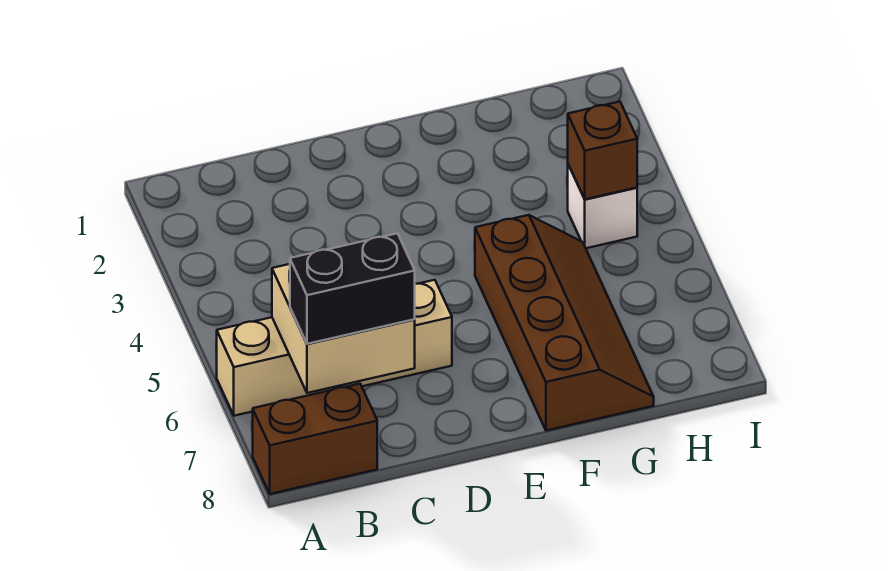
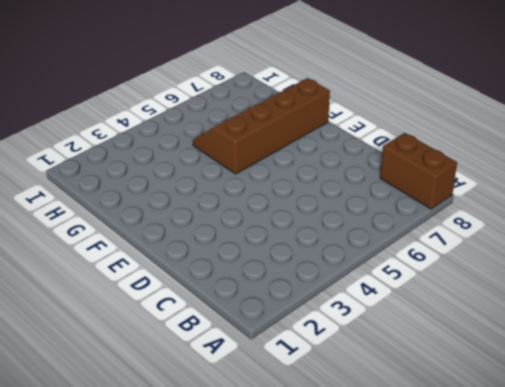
none -> tan brick A6:D6 level 1
none -> white brick H4 level 1

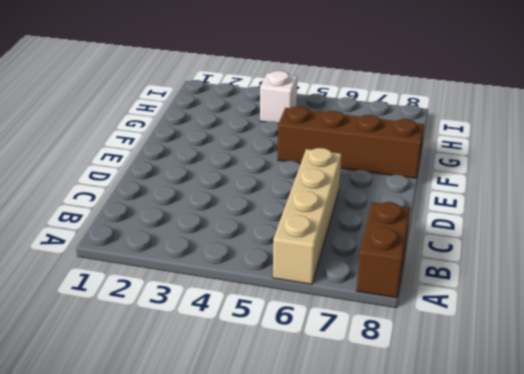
none -> tan brick B6:C7 level 2
none -> brown brick H4 level 2

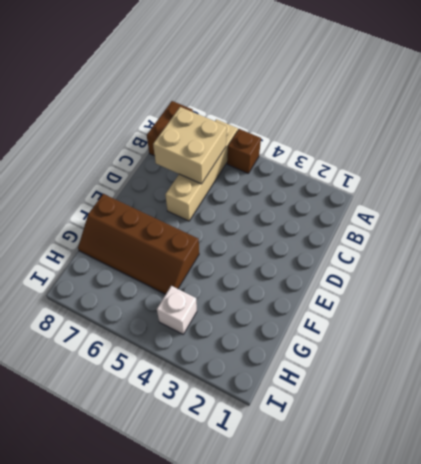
brown brick A5 level 1 -> brown brick H4 level 2
none -> black brick B7:C7 level 3

